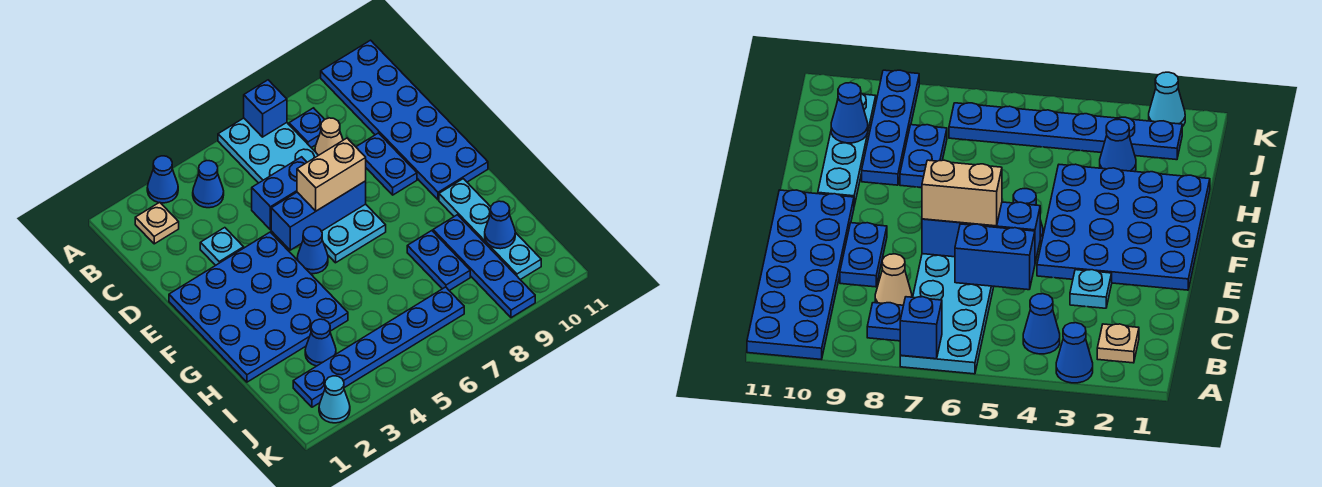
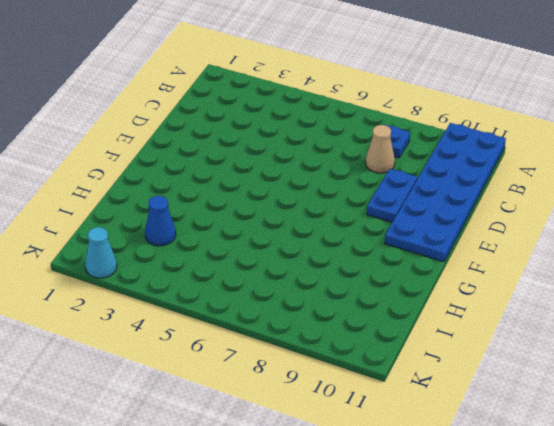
none -> blue cone A3 level 1
none -> cyan plate A6:F7 level 1
none -> tan plate B2 level 1

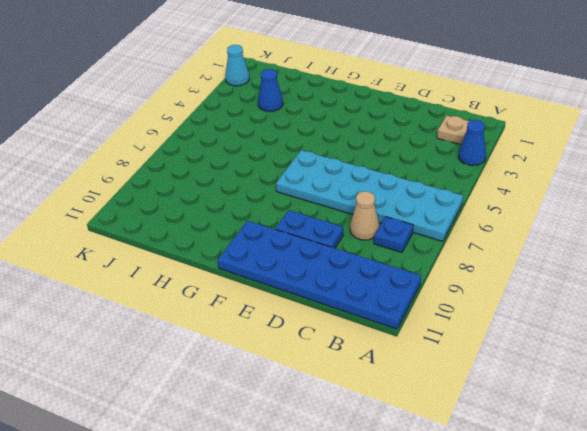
none -> blue cone B4 level 1
none -> cyan plate D3 level 1
none -> blue plate E1:H4 level 1

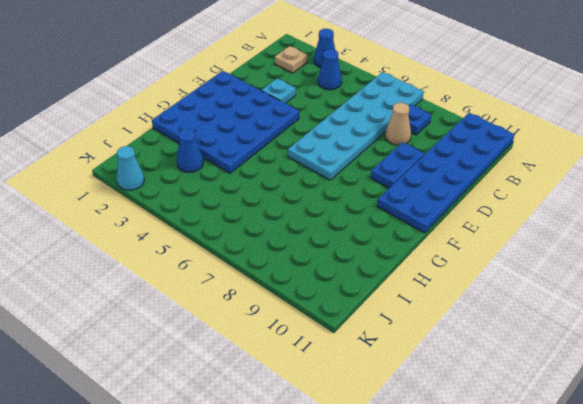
none -> blue cone F5 level 1
none -> cyan plate G10:J10 level 1
none -> blue plate H8:I8 level 1

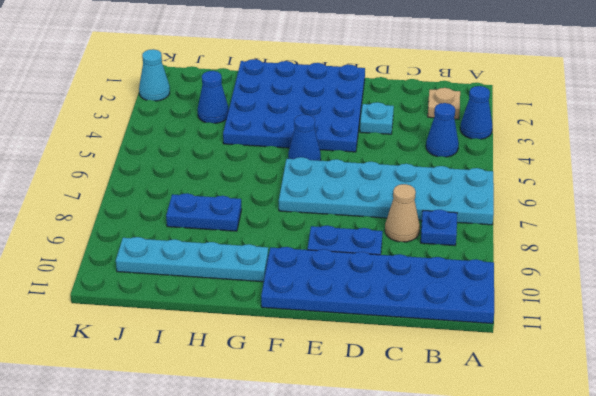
none -> blue plate H9:K9 level 1
none -> blue plate J2:J7 level 1
none -> blue brick A7 level 2

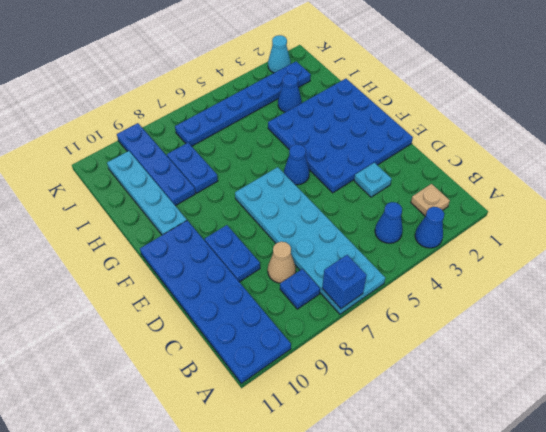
none -> blue brick D5:D6 level 2
none -> blue brick E5:E7 level 2
none -> blue cone I10 level 2

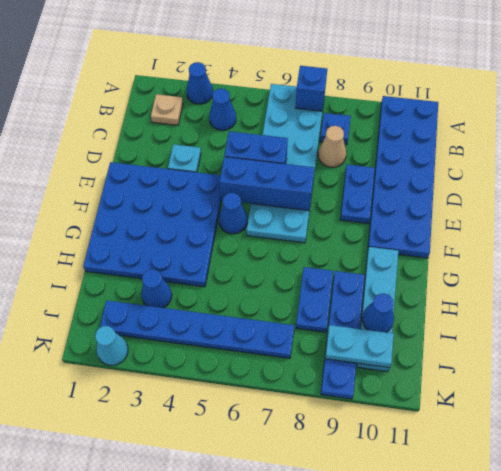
cyan plate J9:J10 level 2 -> none
none -> tan brick E6:E7 level 3

